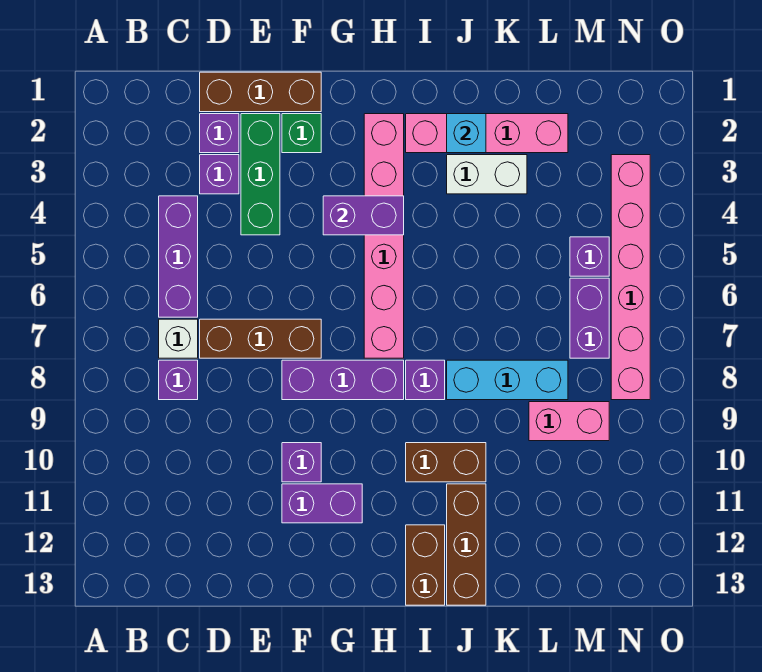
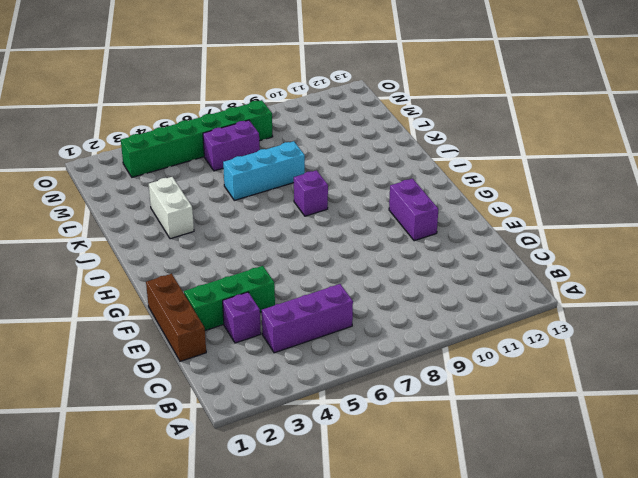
cyan brick K6:K8 level 1 -> cyan brick J8:L8 level 1
green brick N3:N8 level 1 -> pink brick N3:N8 level 1
none -> white brick C7 level 1
none -> purple brick C8 level 1
none -> purple brick D2 level 1

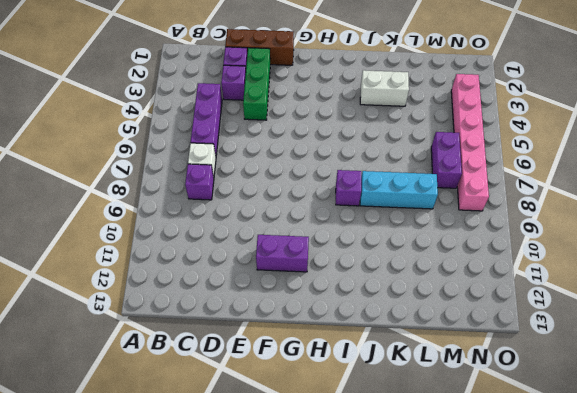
none -> brown brick D7:F7 level 1
none -> green brick F2 level 1
none -> purple brick F8:H8 level 1

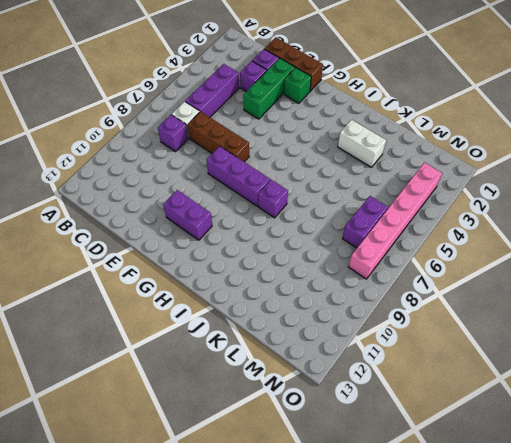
none -> purple brick F10 level 1
none -> pink brick H2:H7 level 1
none -> pink brick I2:L2 level 1

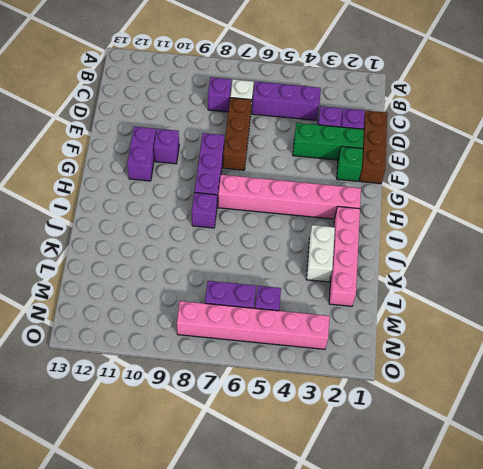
none -> brown brick I10:J10 level 1
none -> brown brick I12:I13 level 1
none -> cyan brick J8:L8 level 1

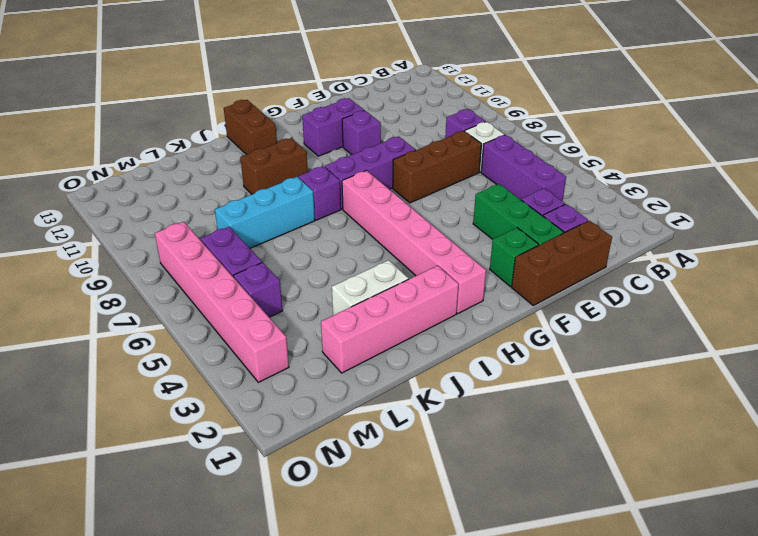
none -> brown brick J11:J13 level 1
none -> pink brick L9:M9 level 1
none -> purple brick G4:H4 level 2

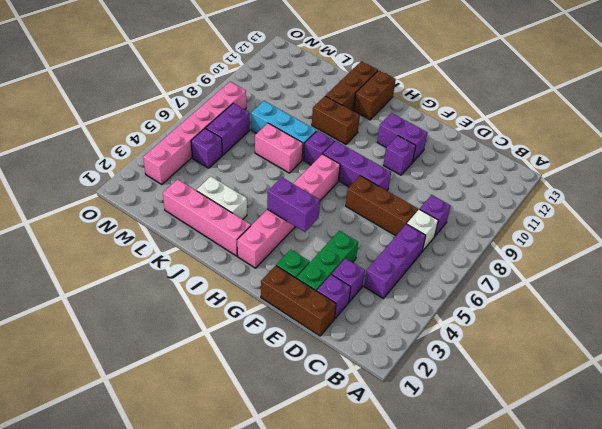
pink brick J7:K7 level 1 -> pink brick L9:M9 level 1
none -> cyan brick J2 level 2

